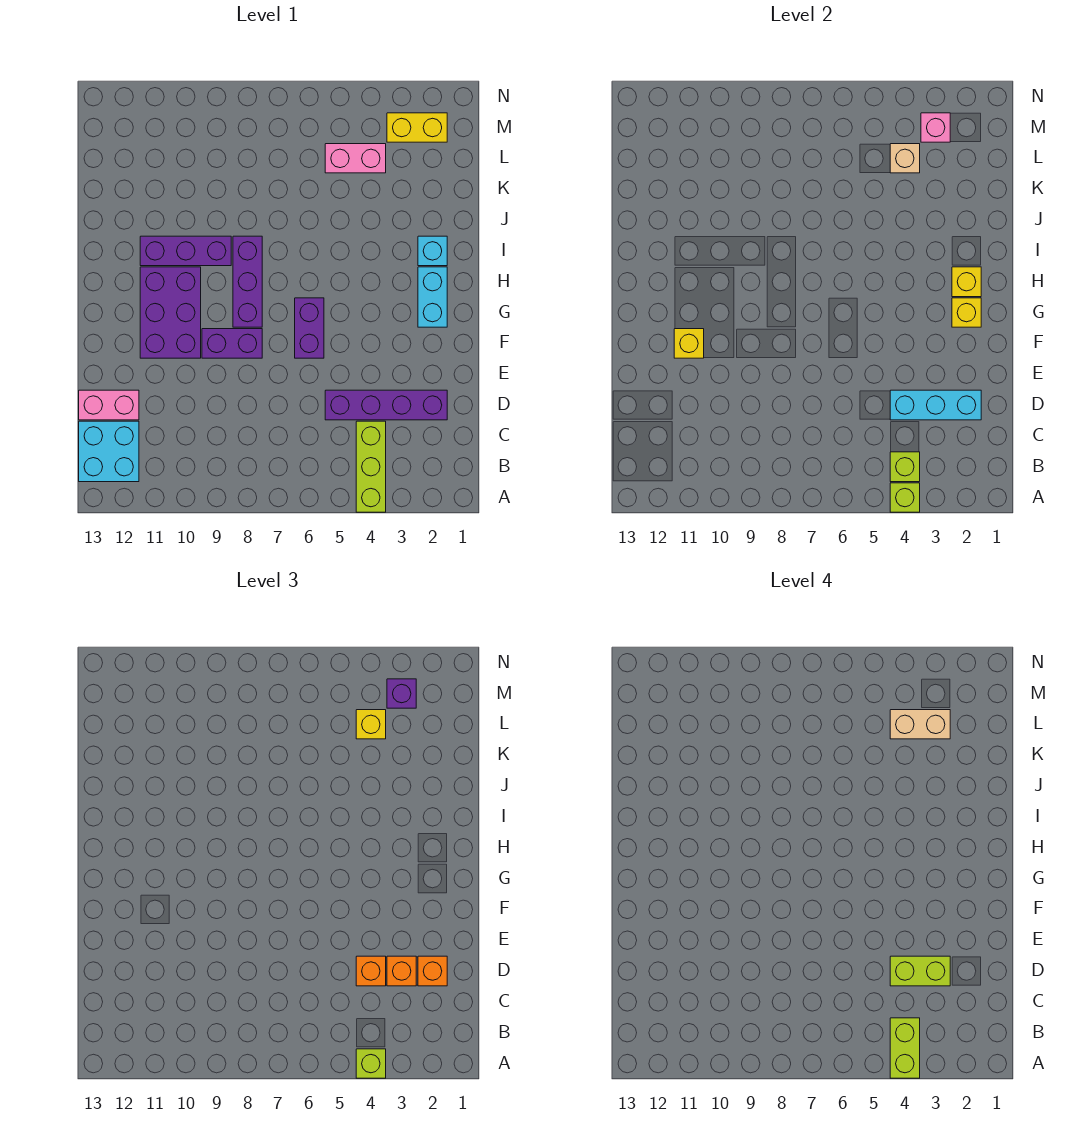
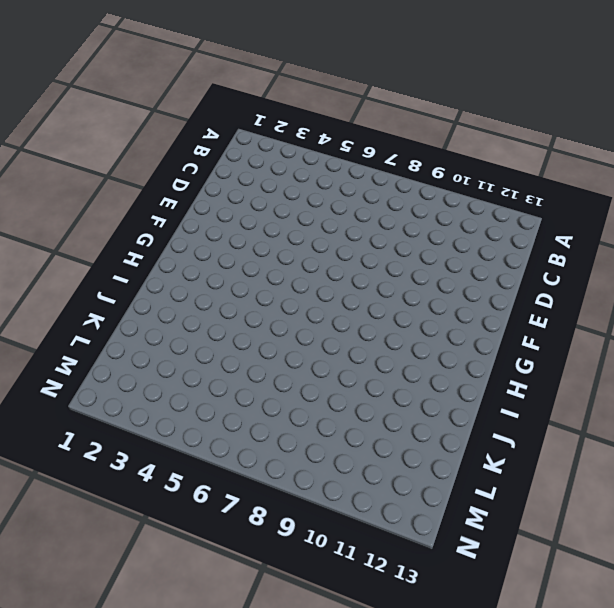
none -> lime brick A4:C4 level 1
none -> cyan brick B12:C13 level 1
none -> purple brick D2:D5 level 1
none -> pink brick D12:D13 level 1

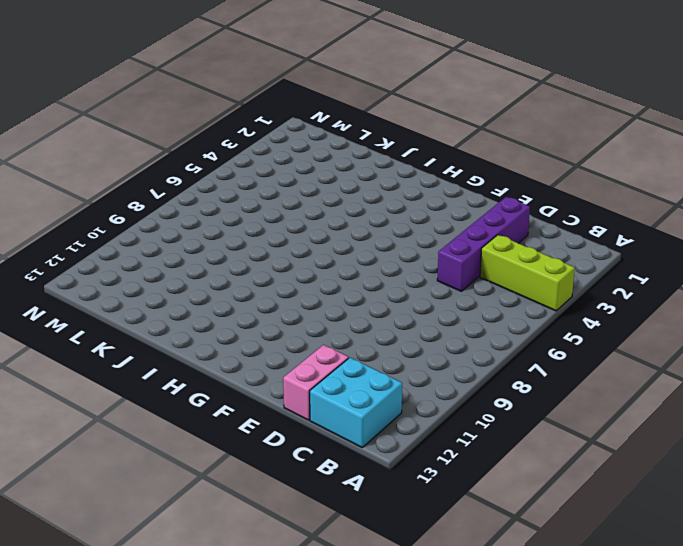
none -> purple brick F6:G6 level 1
none -> purple brick F8:F9 level 1
none -> purple brick F10:H11 level 1
none -> cyan brick G2:H2 level 1

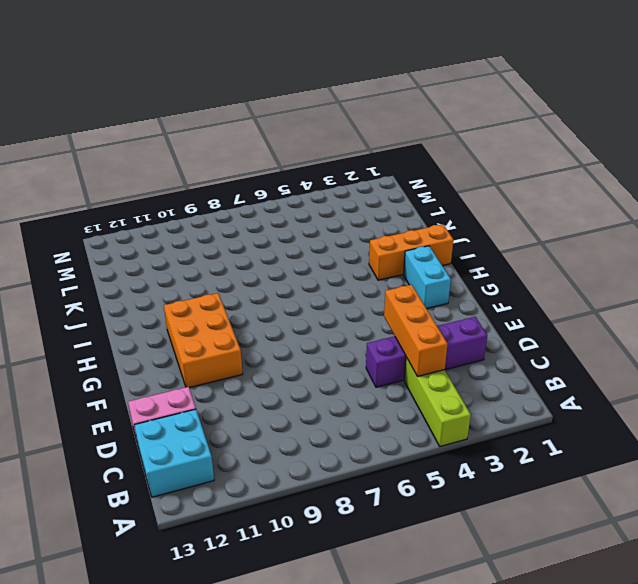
orange brick C4:E4 level 2 -> cyan brick D2:D4 level 2
orange brick F10:H11 level 1 -> purple brick F10:H11 level 1
orange brick I1:I3 level 1 -> cyan brick I2 level 1
none -> purple brick F6:G6 level 1
none -> purple brick F8:F9 level 1
none -> purple brick G8:I8 level 1
none -> purple brick I9:I11 level 1

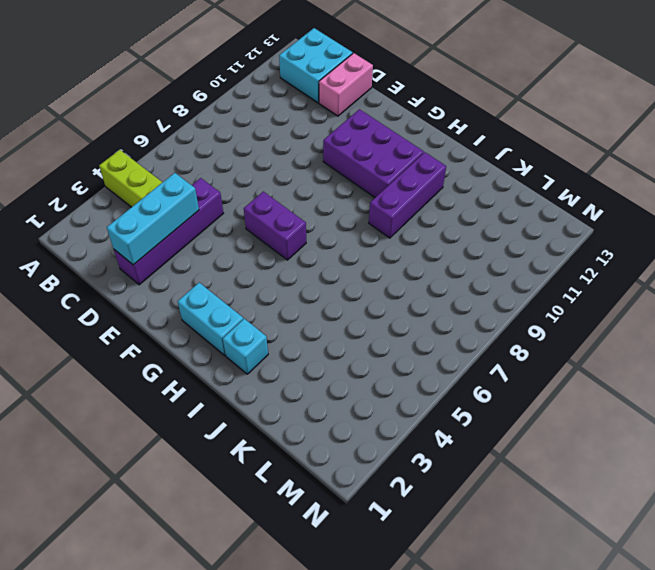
none -> purple brick F8:F9 level 1
none -> purple brick G8:I8 level 1
none -> pink brick L4:L5 level 1
none -> yellow brick M2:M3 level 1

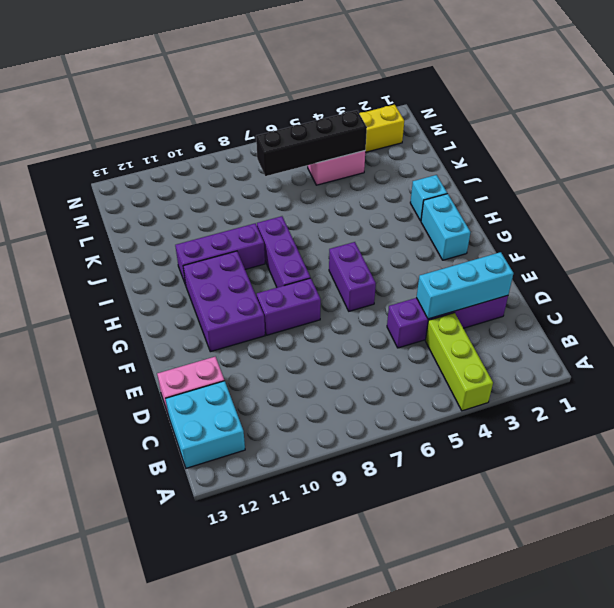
black brick L4:L7 level 2 -> tan brick L4 level 2
none -> lime brick A4 level 2
none -> lime brick B4 level 2
none -> yellow brick F11 level 2
none -> yellow brick G2 level 2

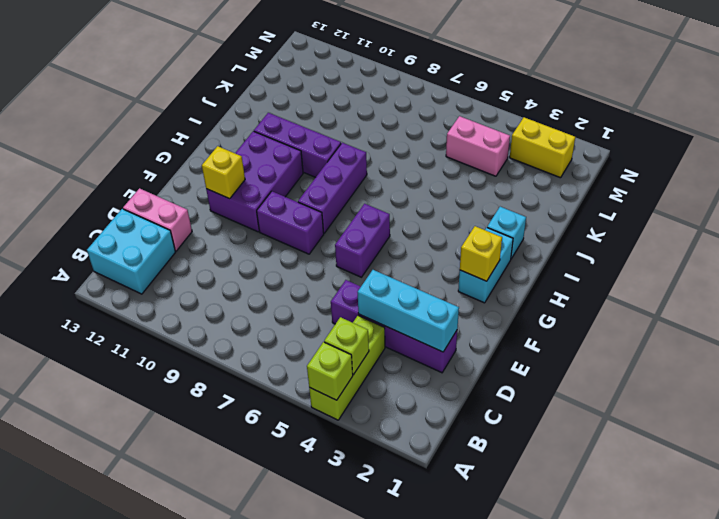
none -> yellow brick H2 level 2
none -> tan brick L4 level 2
none -> pink brick M3 level 2
none -> lime brick A4 level 3

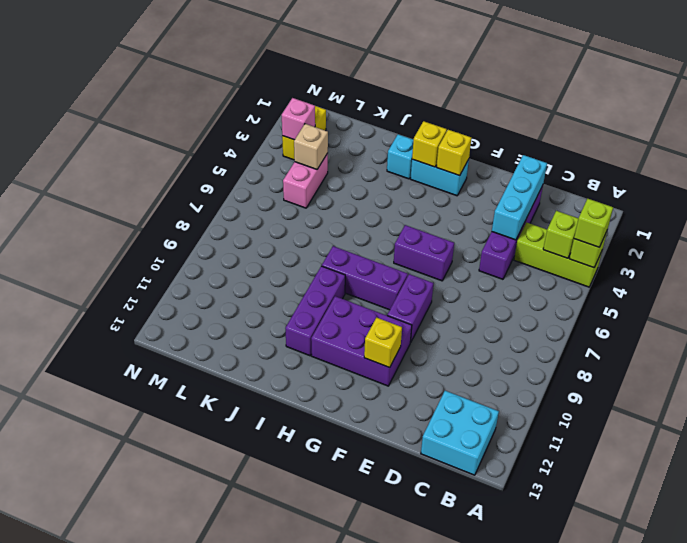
none -> pink brick D12:D13 level 1
none -> orange brick D2 level 3
none -> orange brick D3 level 3
none -> orange brick D4 level 3

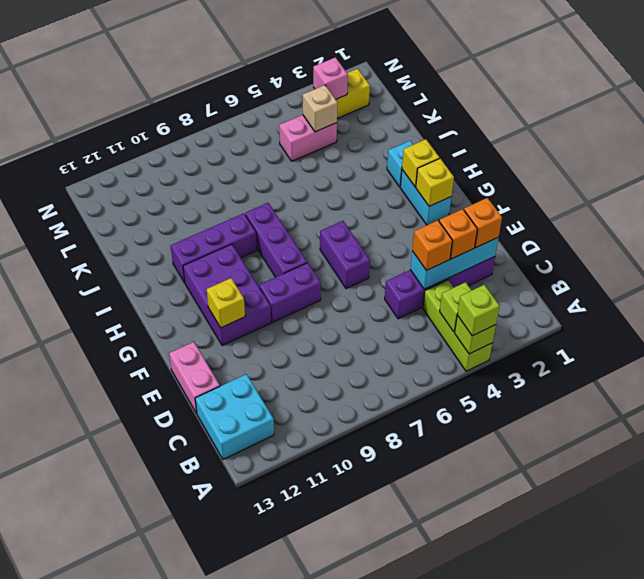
pink brick D13:E13 level 1 -> pink brick D12:D13 level 1
none -> yellow brick L4 level 3
none -> purple brick M3 level 3
none -> lime brick A4:B4 level 4
none -> lime brick D3:D4 level 4

